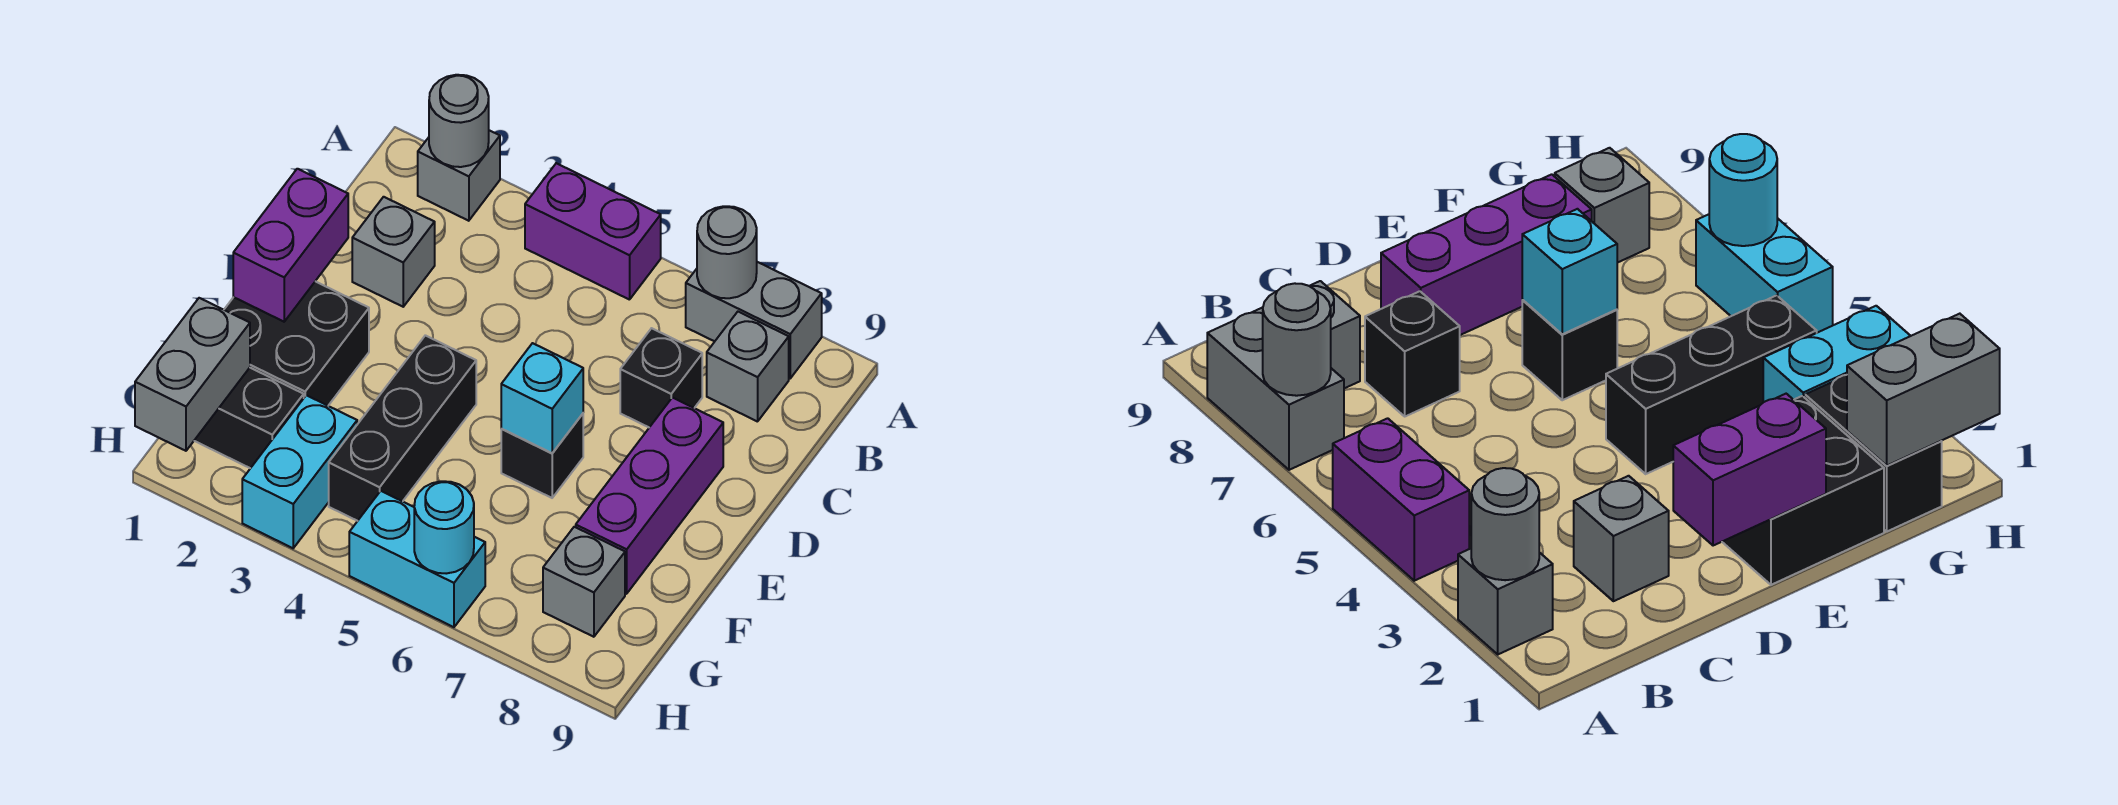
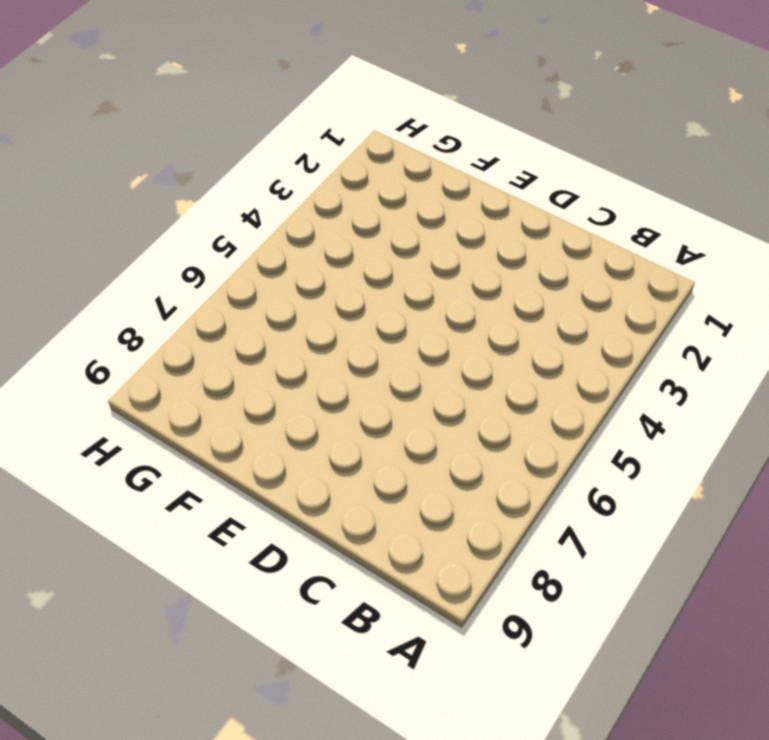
none -> grey brick A2 level 1
none -> purple brick A4:A5 level 1
none -> grey brick A7:A8 level 1

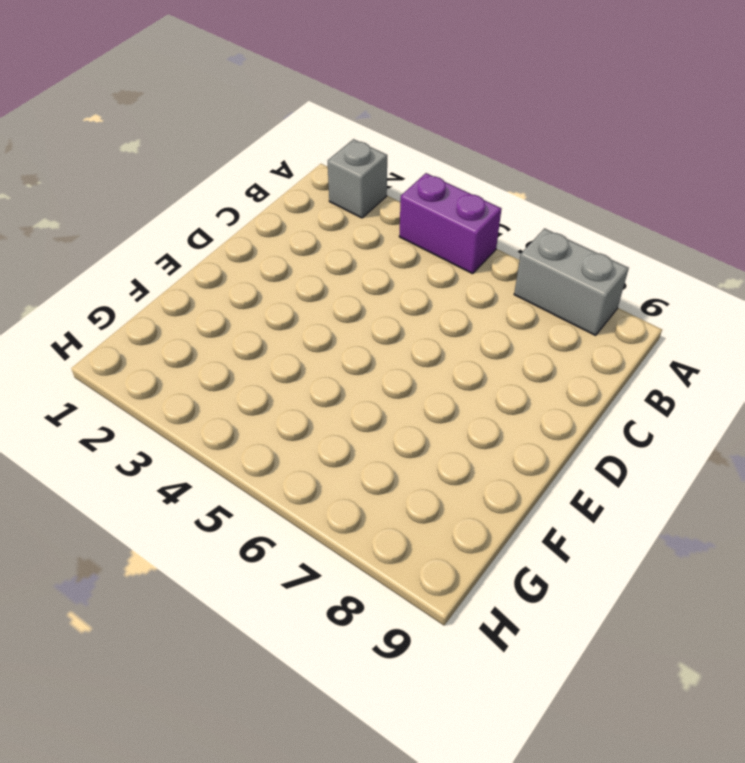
none -> grey brick B8 level 1
none -> grey brick C2 level 1
none -> black brick C7 level 1

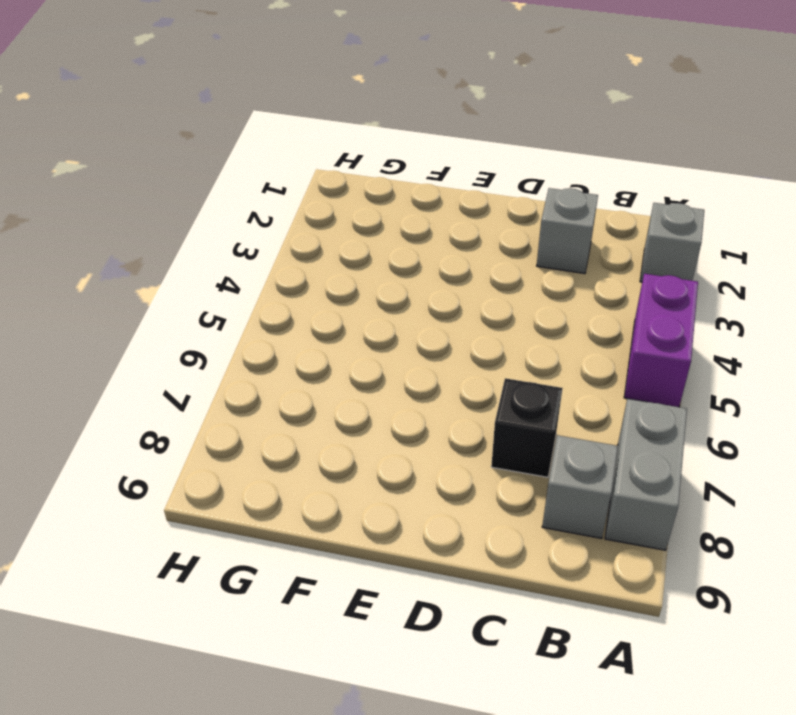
none -> purple brick D8:F8 level 1
none -> black brick E1:F2 level 1
none -> black brick E4:G4 level 1

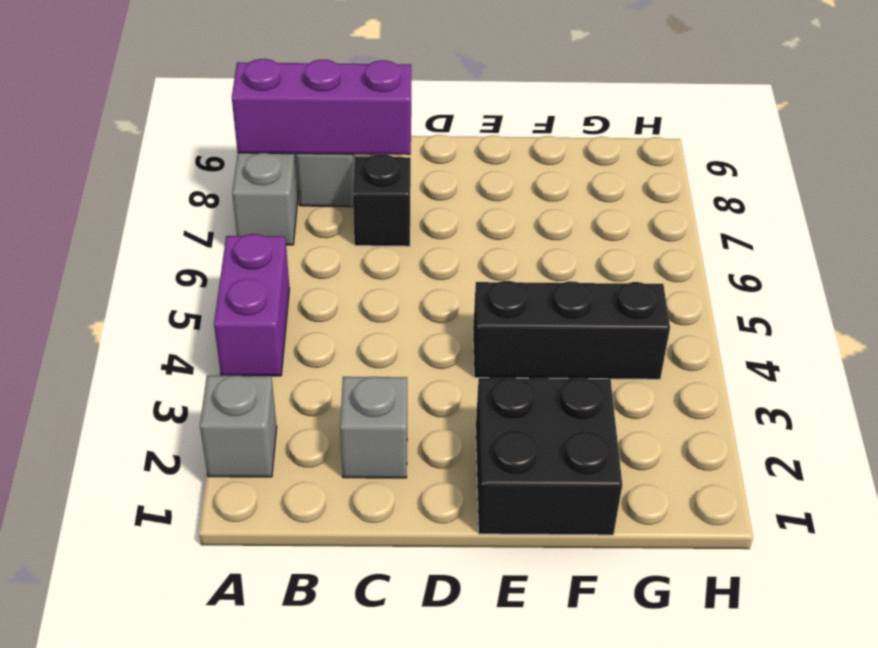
purple brick A8:C8 level 2 -> purple brick D8:F8 level 1
none -> black brick E6 level 1
none -> black brick G1:G2 level 1
none -> cyan brick G3:H3 level 1

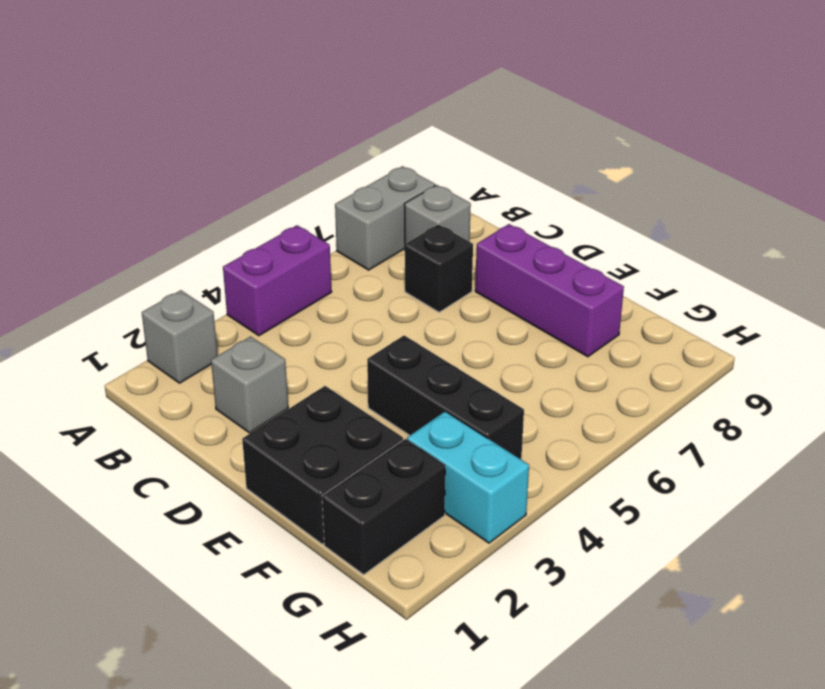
none -> black brick E6 level 1
none -> grey brick G8 level 1
none -> cyan brick H5:H6 level 1

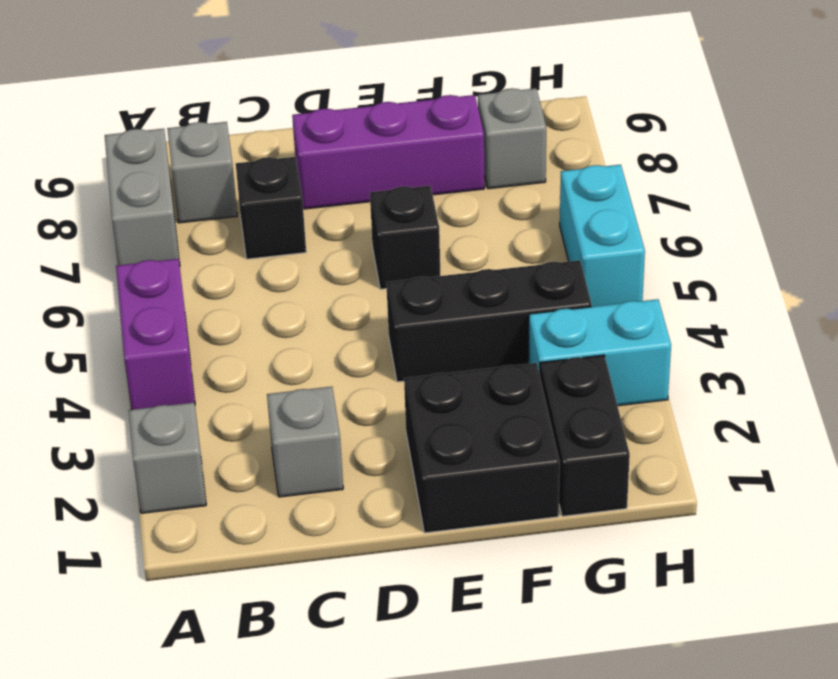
none -> grey round brick A2 level 2
none -> grey round brick A7 level 2
none -> purple brick D1:E1 level 2

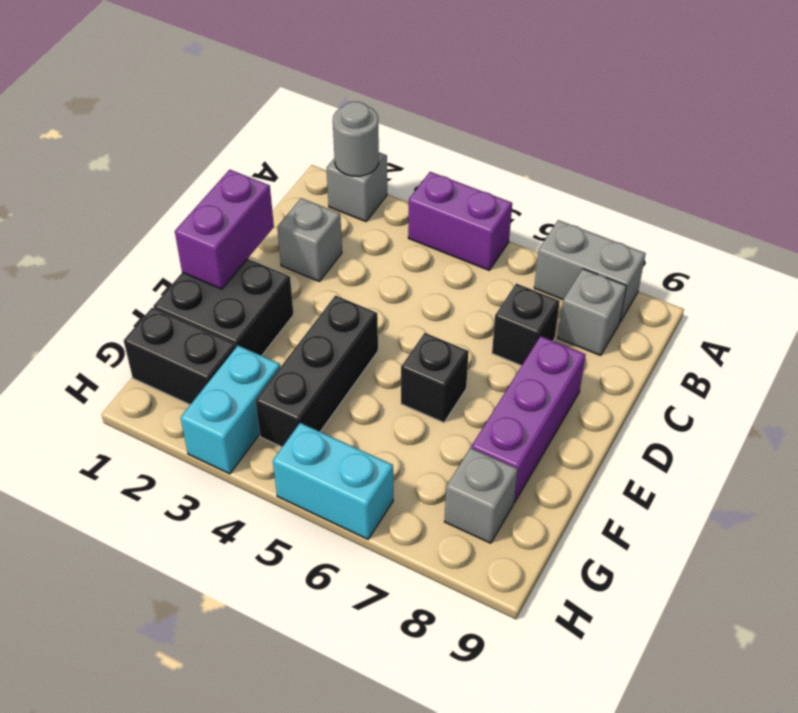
none -> grey round brick A7 level 2
none -> cyan brick E6 level 2
none -> grey brick G1:H1 level 2

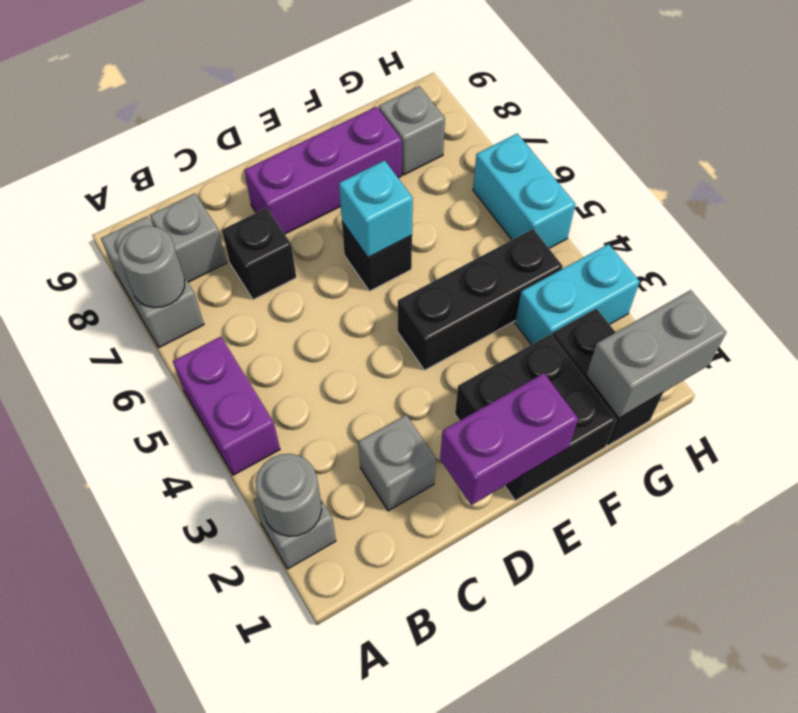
none -> cyan round brick H6 level 2

